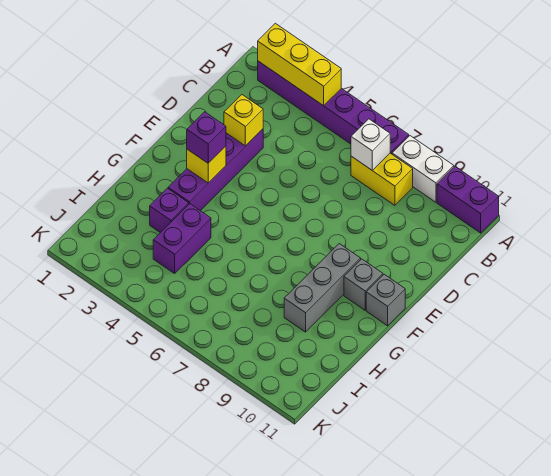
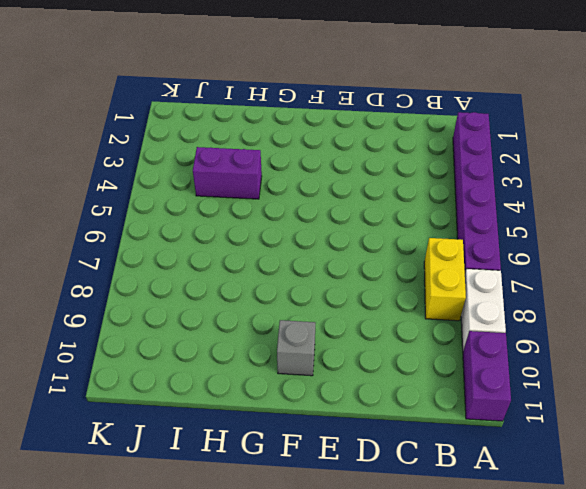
none -> purple brick D3:G3 level 1
none -> grey brick F9:H9 level 1
none -> grey brick F11 level 1

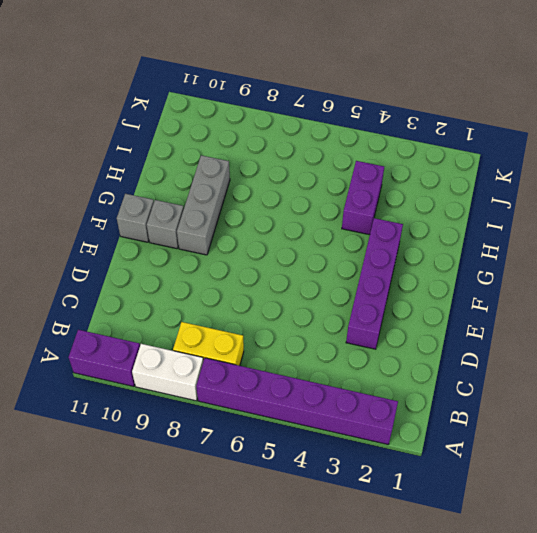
none -> purple brick H3 level 1
none -> yellow brick A2:A4 level 2
none -> white brick B7 level 2

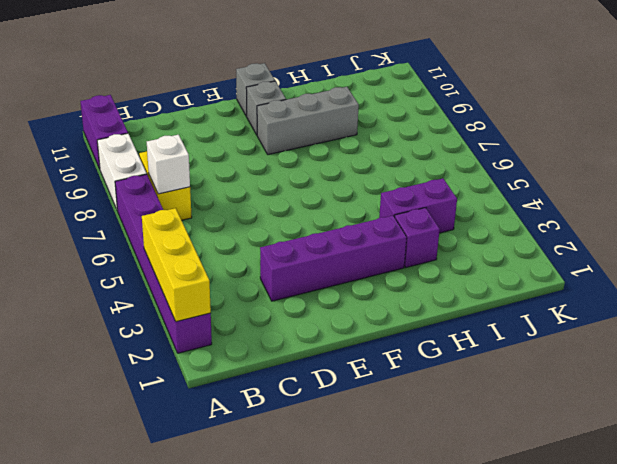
none -> yellow brick D3 level 2
none -> yellow brick F3 level 2
none -> purple brick F3 level 3

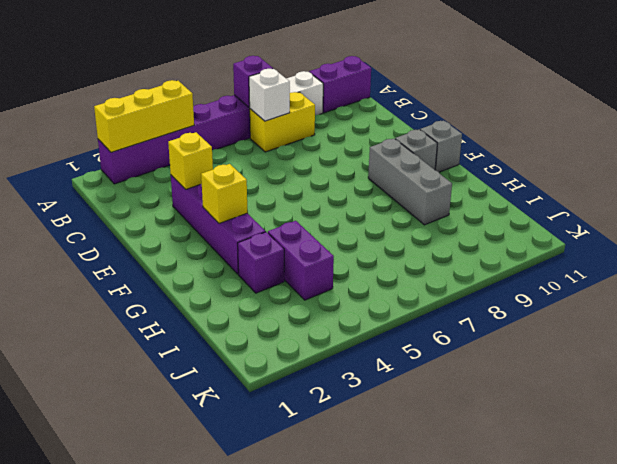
purple brick A7 level 2 -> purple brick F3 level 3

